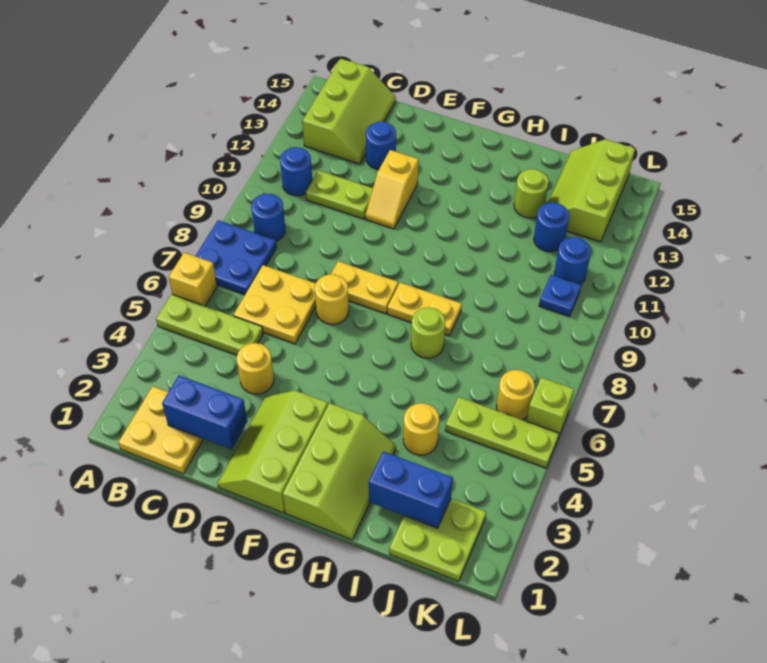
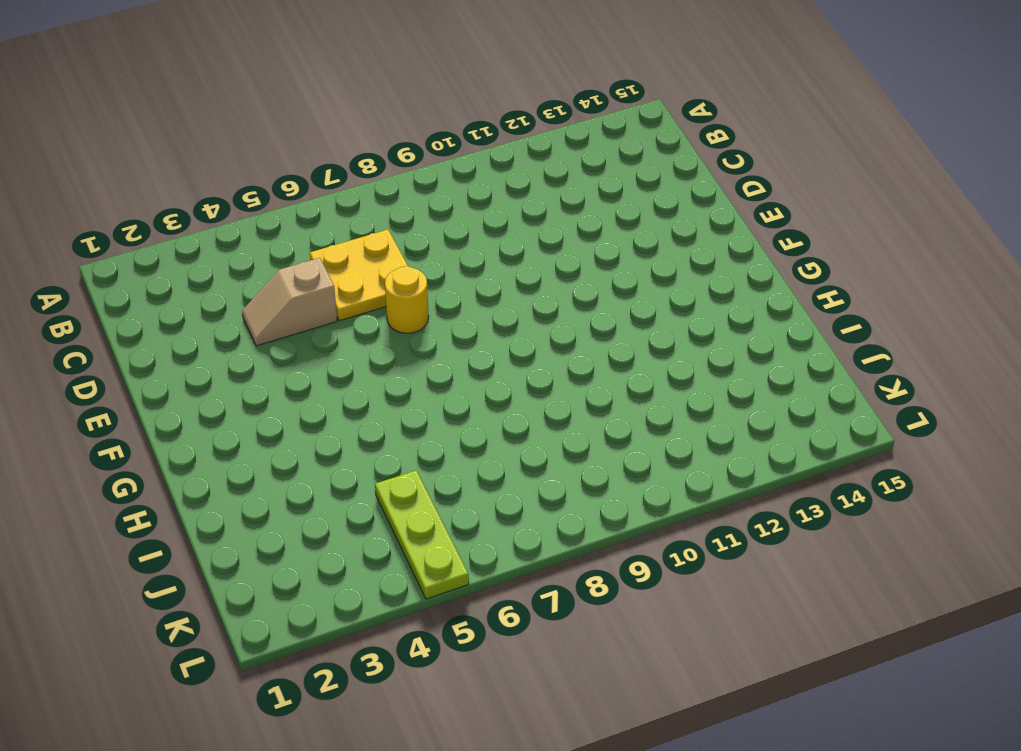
tan slope D4:D5 level 1 top 5 -> yellow round brick D4 level 1
none -> lime plate A5:C5 level 1
none -> yellow brick A6 level 1
none -> blue plate A7:B8 level 1
none -> yellow plate B1:C2 level 1

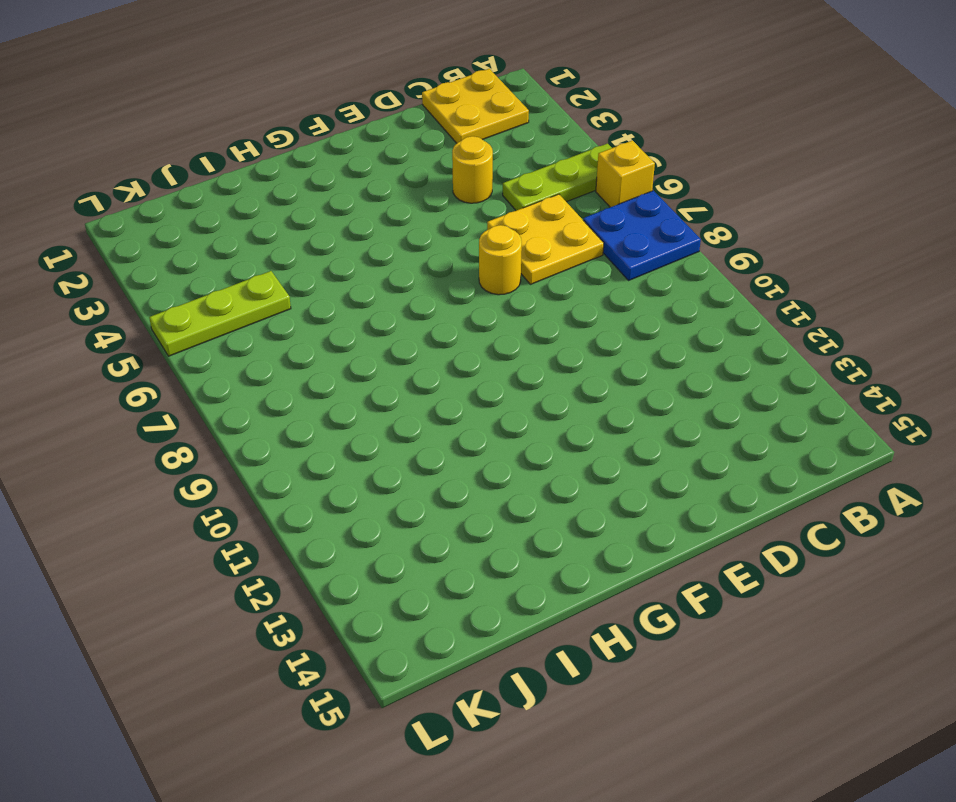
none -> blue round brick B9 level 1
none -> blue round brick B11 level 1
none -> lime slope B13:C15 level 1 top B
none -> lime plate C11:D11 level 1

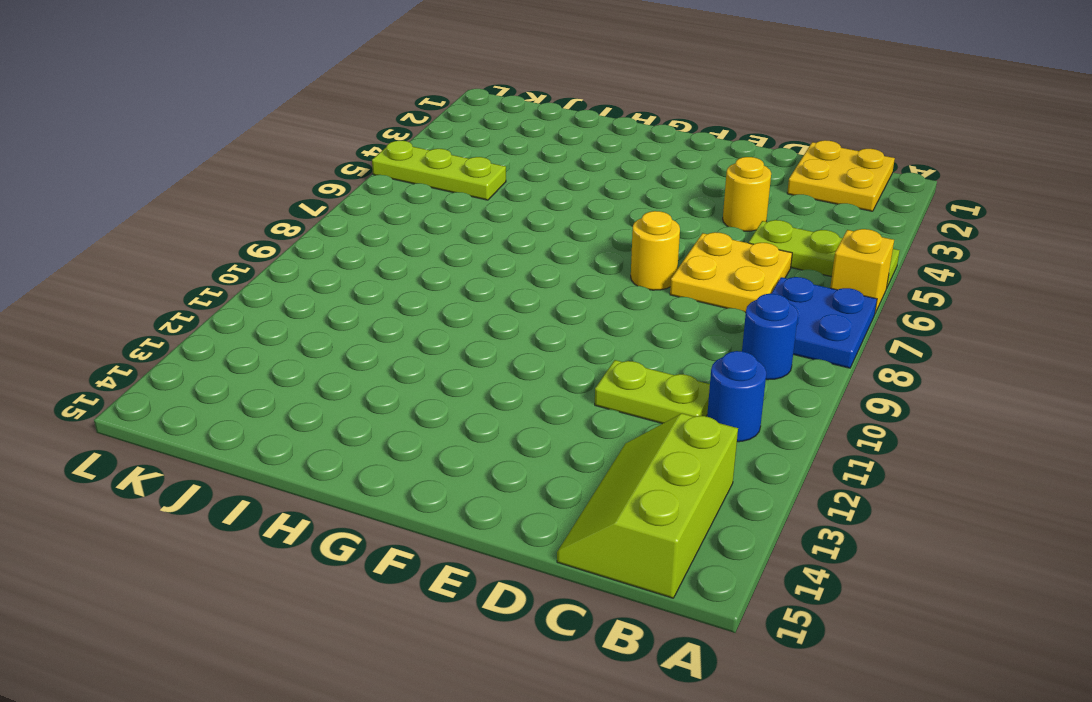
none -> blue round brick D13 level 1
none -> lime slope E1:F3 level 1 top F
none -> yellow plate E8:F8 level 1
none -> yellow slope E11:E12 level 1 top 12

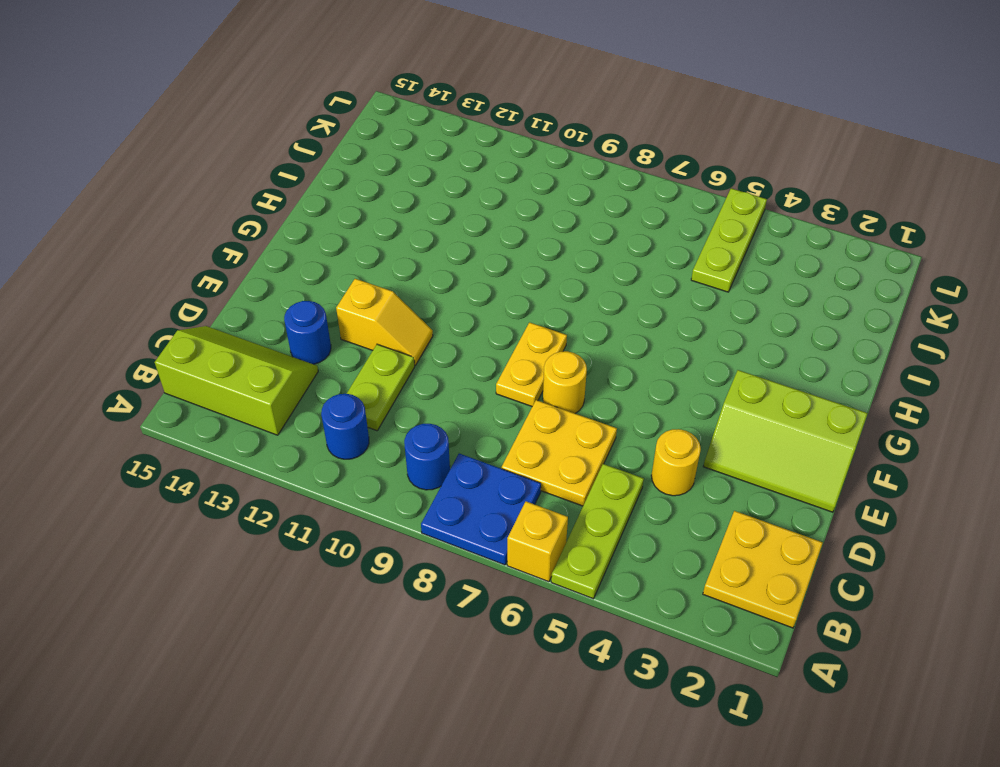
none -> lime slope G1:H3 level 1 top G
none -> yellow plate G8:H8 level 1
none -> lime round brick H7 level 1
none -> yellow round brick I4 level 1

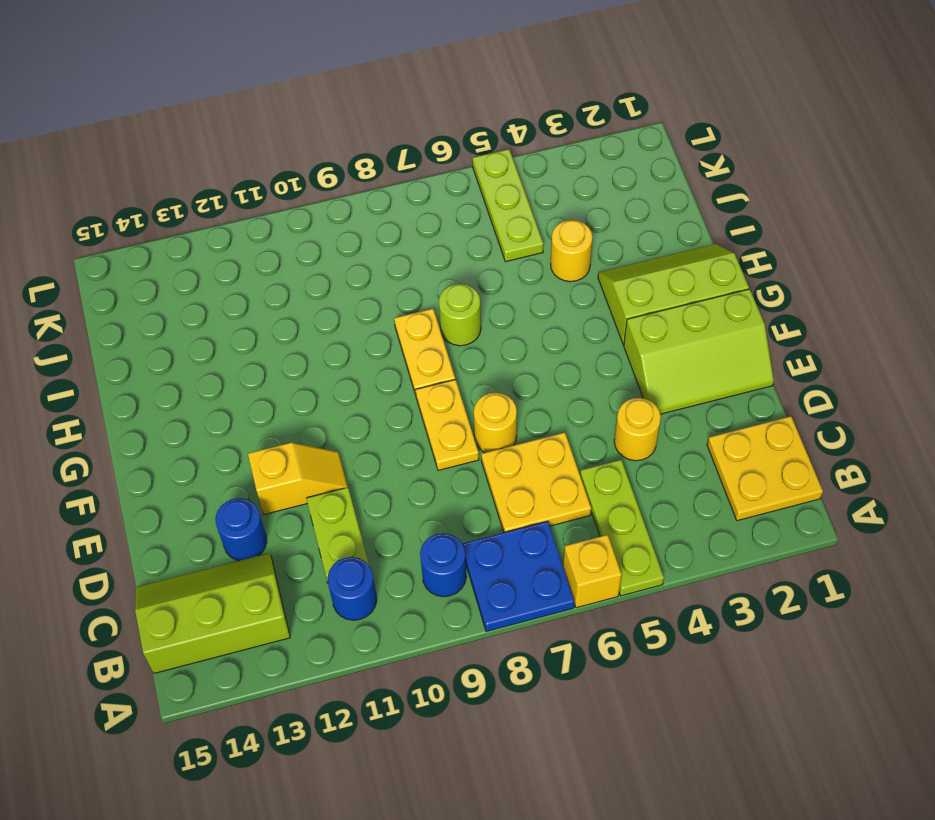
none -> lime round brick I13 level 1
none -> lime plate J1:K2 level 1
none -> blue round brick J12 level 1
none -> lime slope J13:K15 level 1 top K

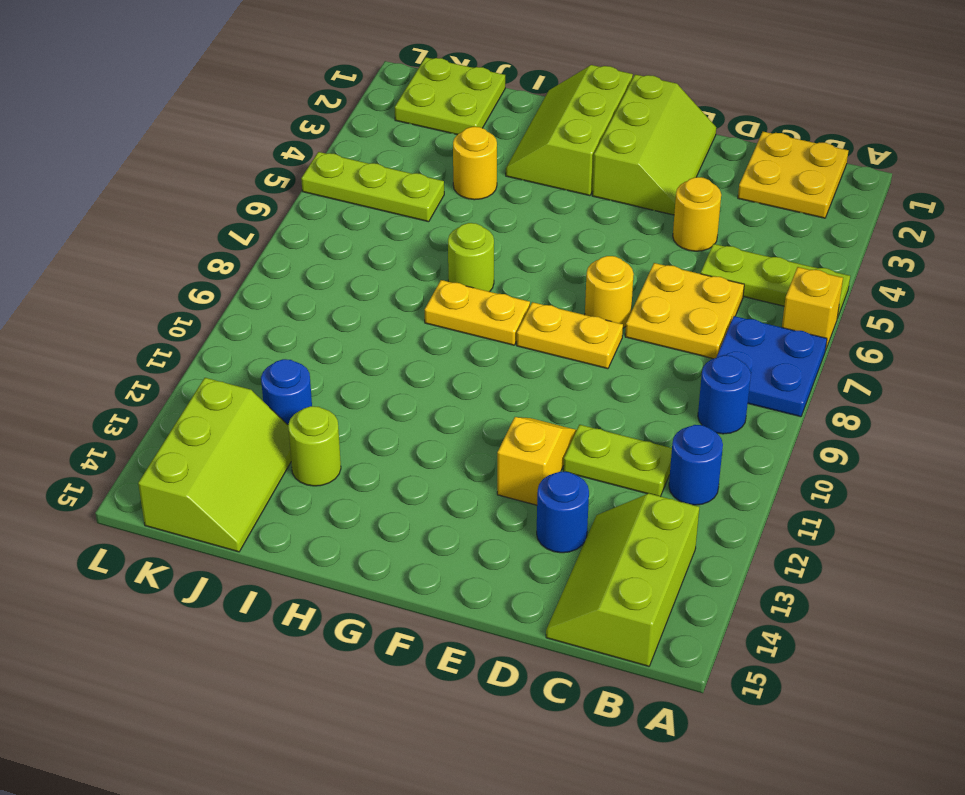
none -> yellow round brick K6 level 1
none -> blue plate K10 level 1
none -> blue round brick K11 level 1
none -> lime brick L6 level 1

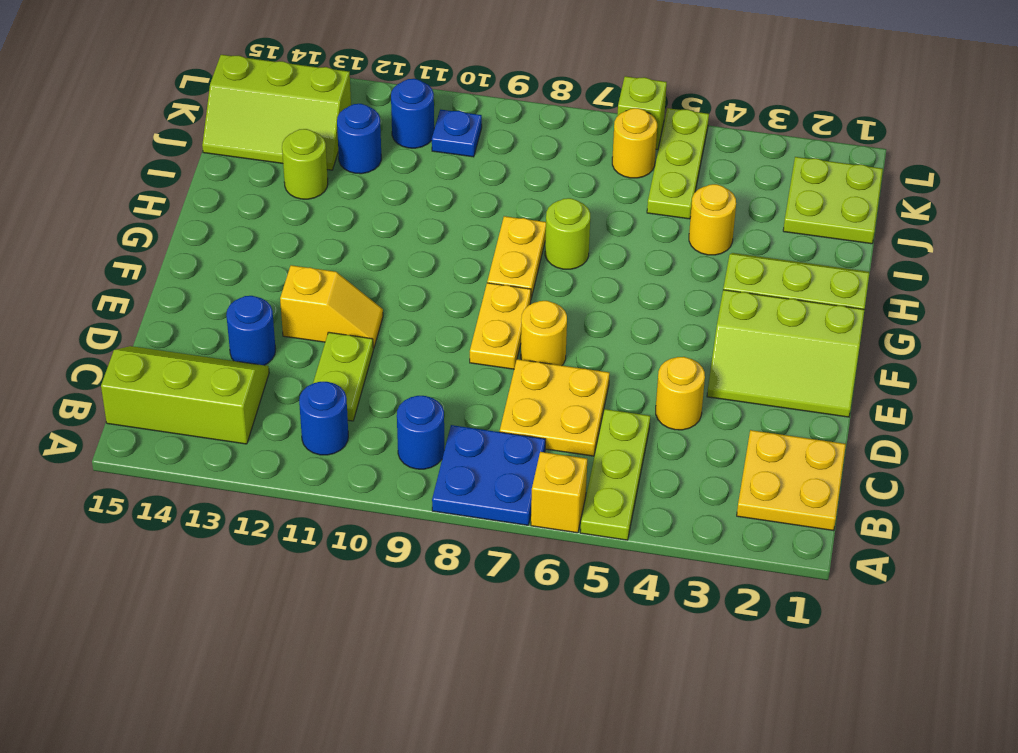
none -> blue brick C2:D2 level 2
none -> blue brick I2:J2 level 2

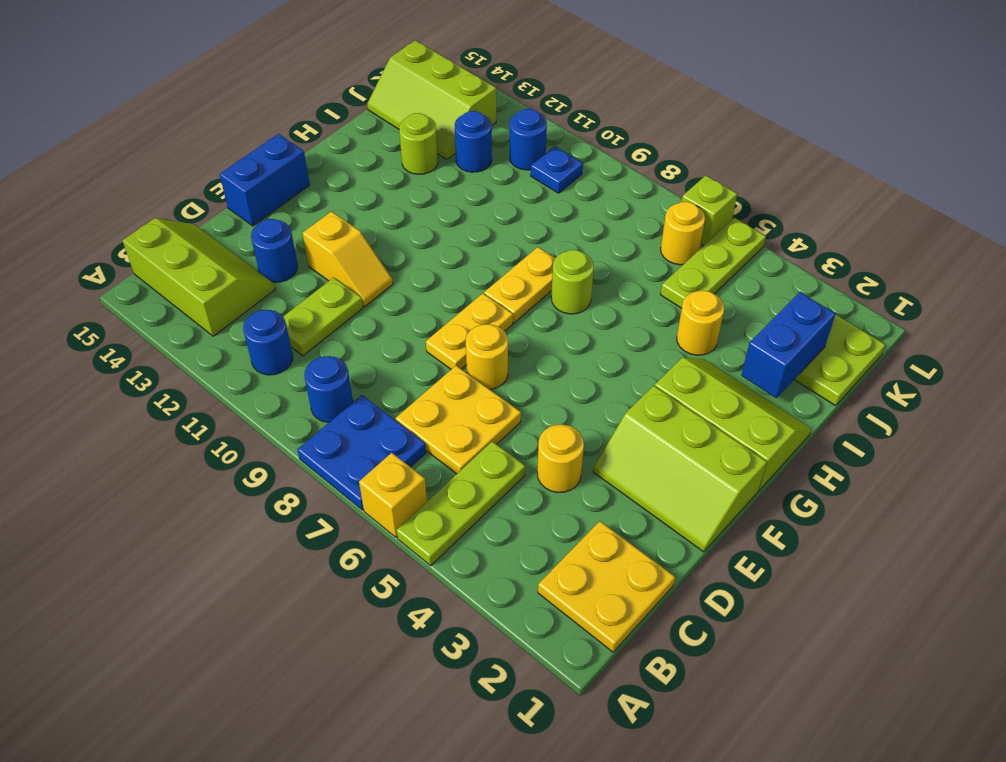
blue brick E15:F15 level 1 -> blue brick C2:D2 level 2

